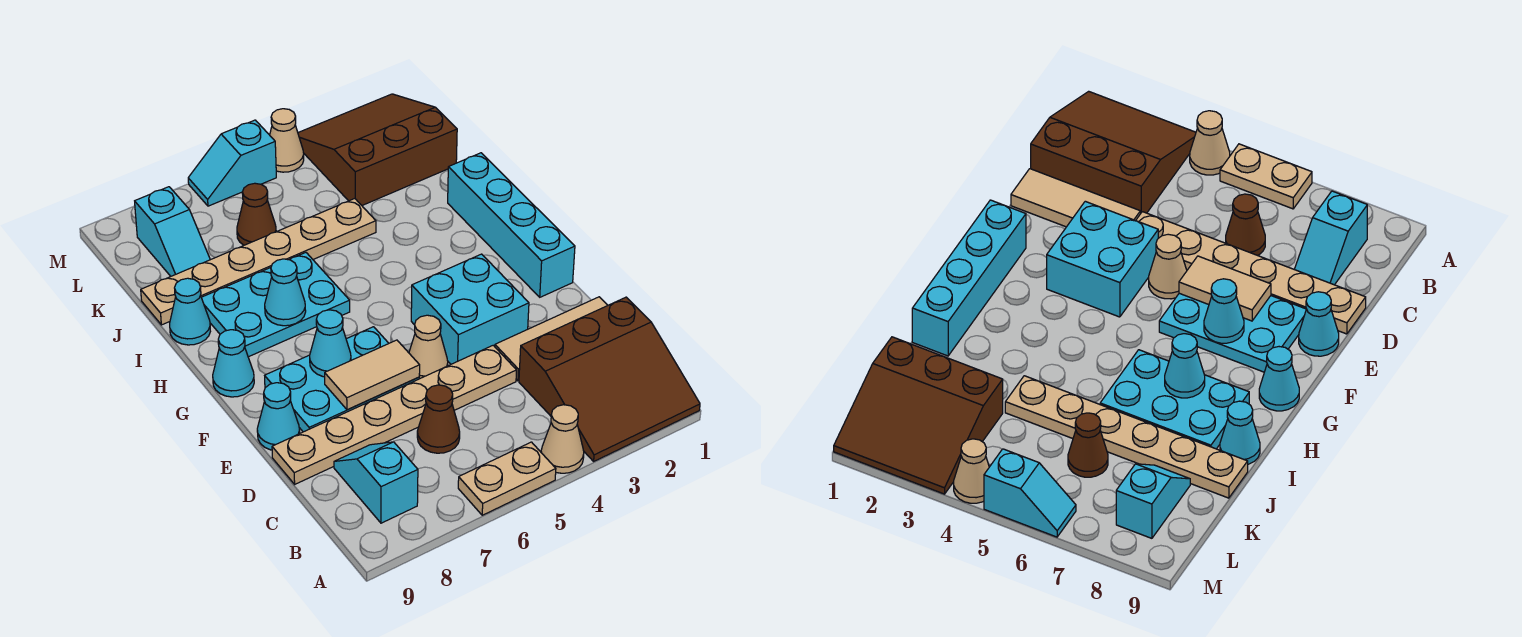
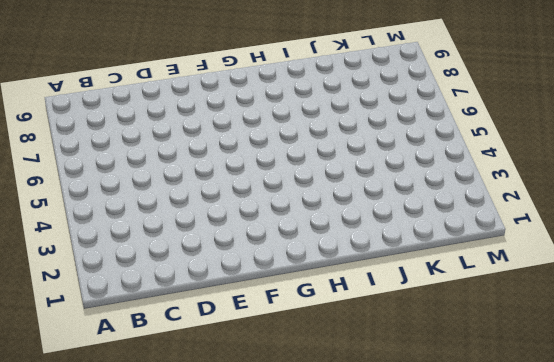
none -> brown slope A1:C3 level 1 top C
none -> tan cone A4 level 1
none -> tan plate A5:A6 level 1

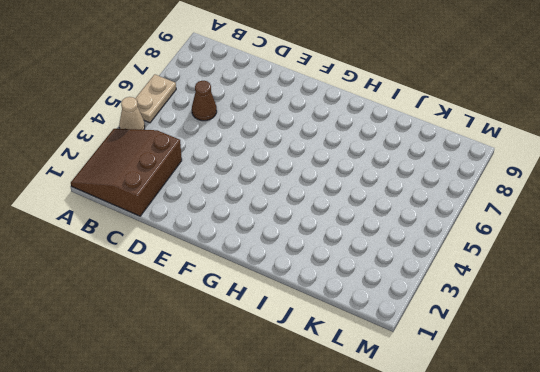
none -> cyan slope B8:C8 level 1 top B
none -> tan tile D1:D3 level 1
none -> tan plate D4:D9 level 1

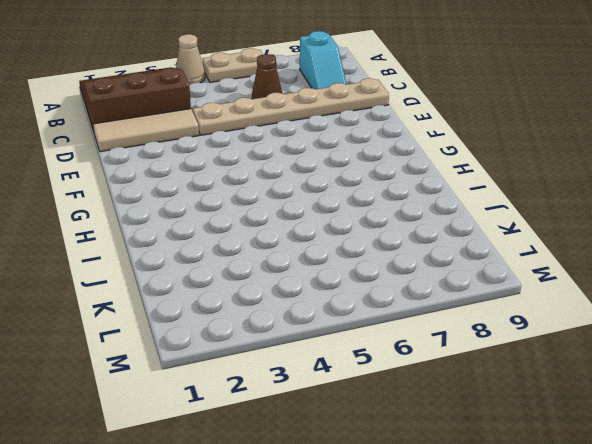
none -> cyan brick E3:F4 level 1
none -> tan cone E5 level 1
none -> cyan plate E6:F8 level 1

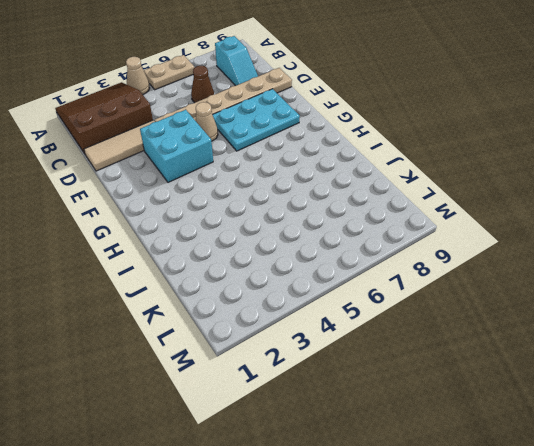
none -> cyan cone E9 level 1
none -> cyan brick F1:I1 level 1
none -> cyan cone G9 level 1

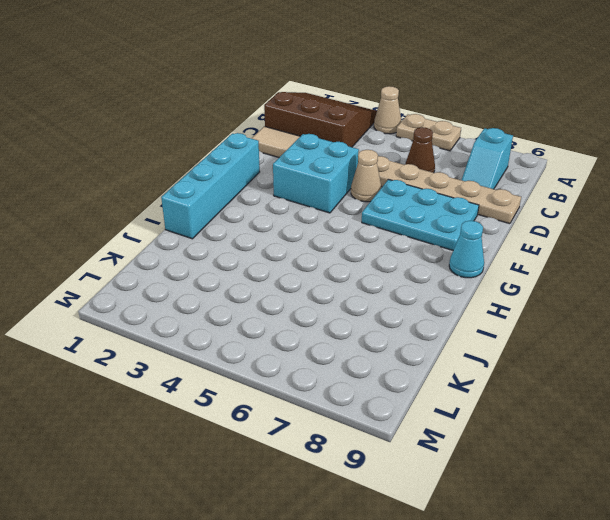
none -> cyan cone E9 level 1
none -> cyan plate H6:I8 level 1
none -> cyan cone I9 level 1

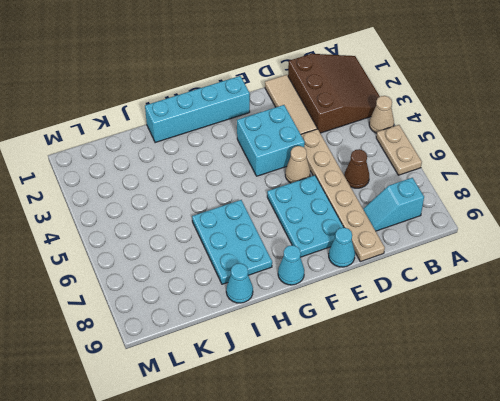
none -> tan plate J4:J9 level 1
none -> brown slope K1:M3 level 1 top K
none -> brown cone K6 level 1

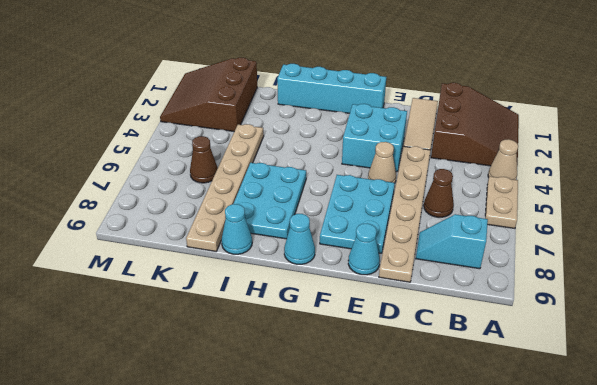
none -> cyan slope K8:L8 level 1 top L
none -> tan cone M4 level 1
none -> cyan slope M5:M6 level 1 top 5

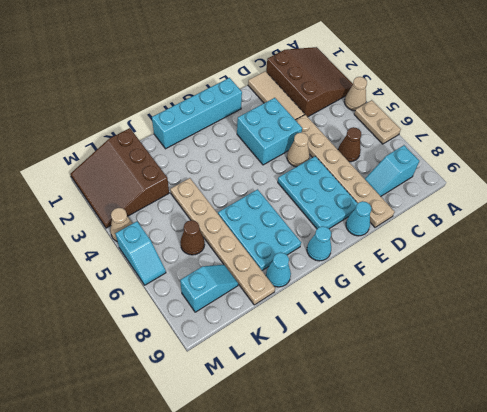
none -> tan tile E6:E7 level 2
none -> cyan cone F7 level 2
none -> cyan cone H7 level 2

